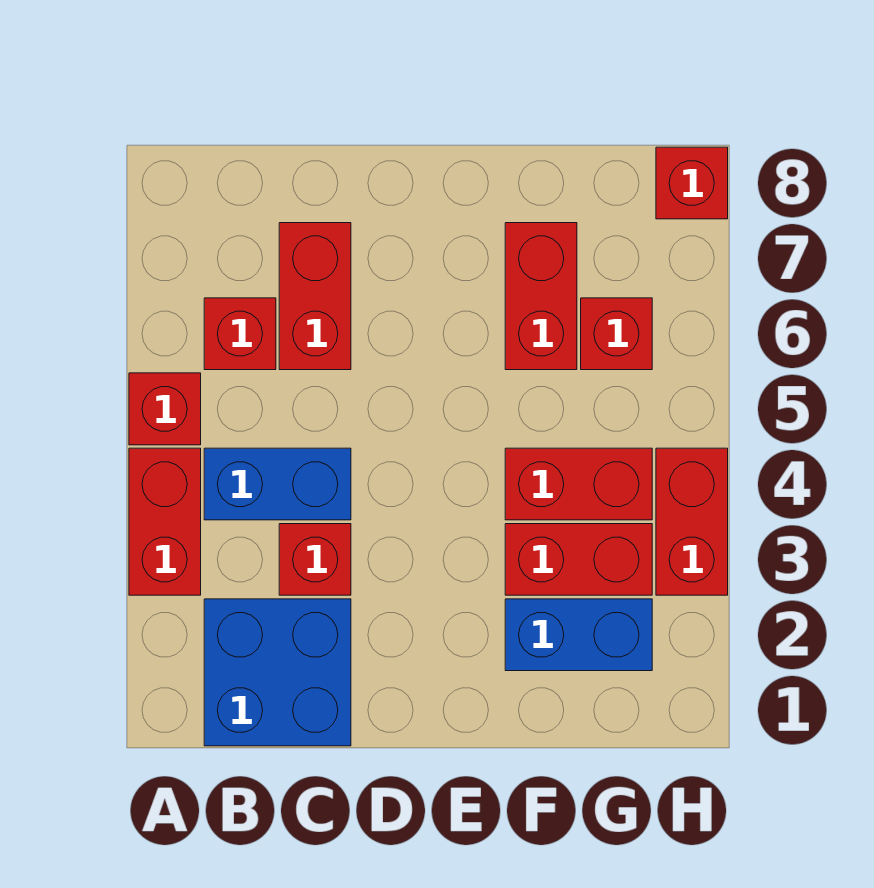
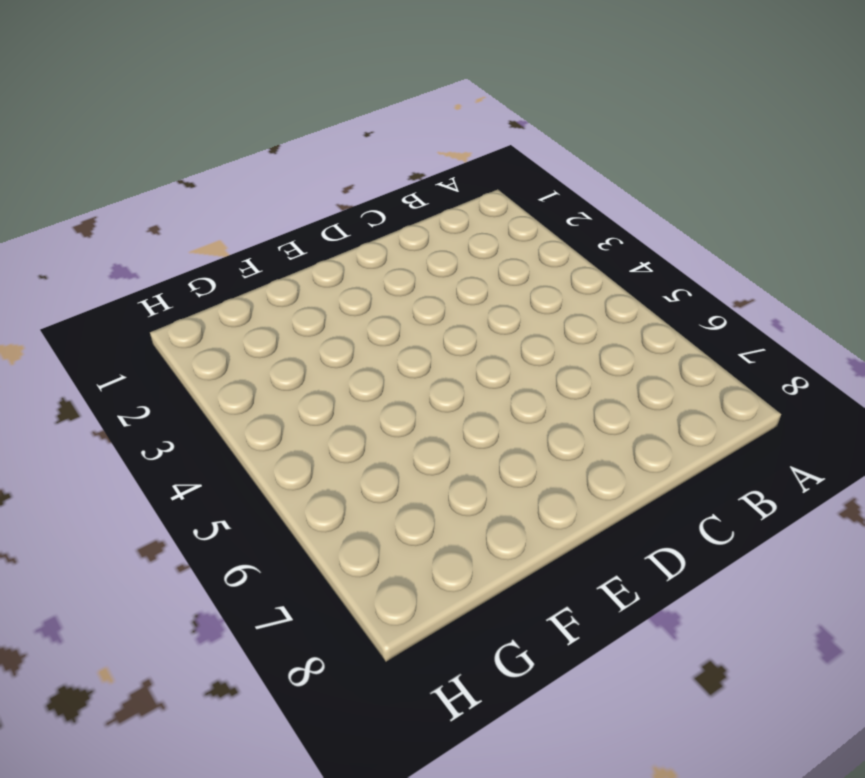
none -> red brick A3:A4 level 1
none -> red brick A5 level 1
none -> blue brick B1:C2 level 1

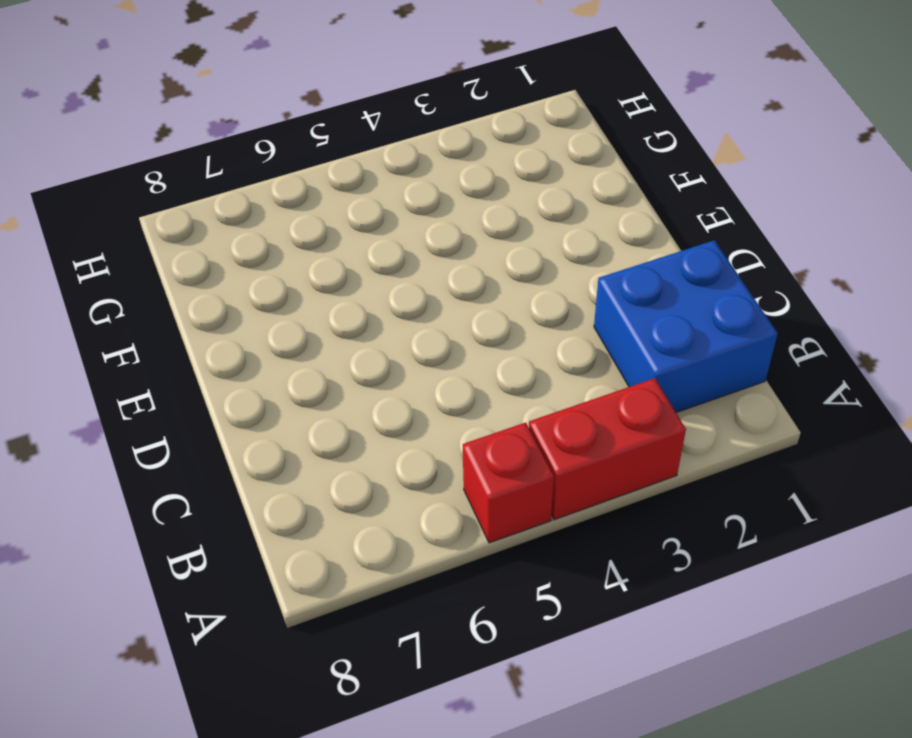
none -> blue brick B4:C4 level 1
none -> red brick B6 level 1
none -> red brick C3 level 1

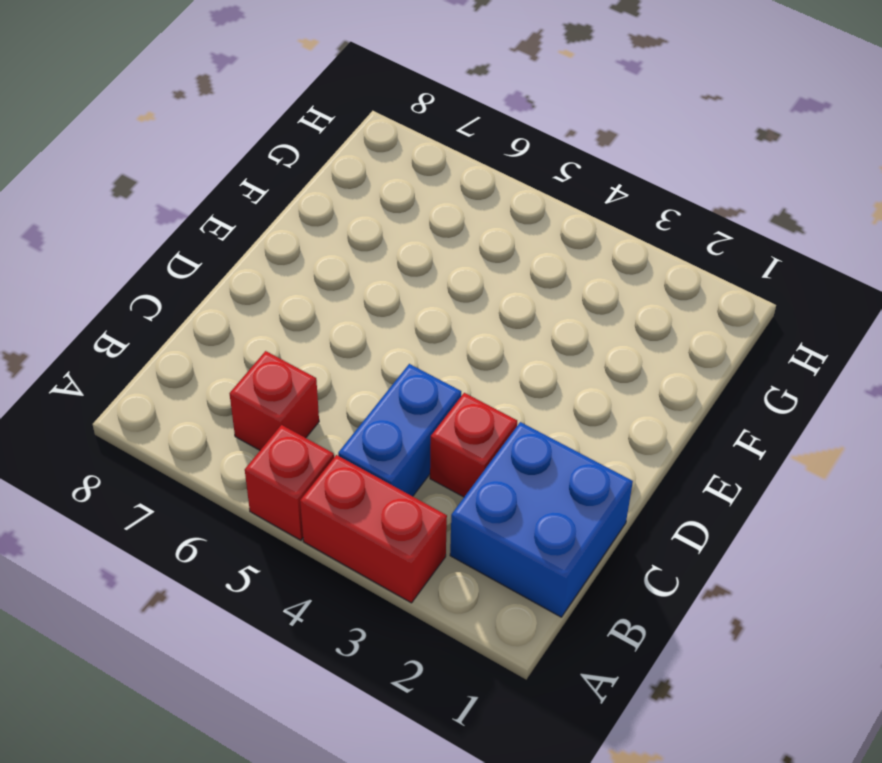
none -> red brick C6:C7 level 1
none -> blue brick F2:G2 level 1
none -> red brick F3:G3 level 1

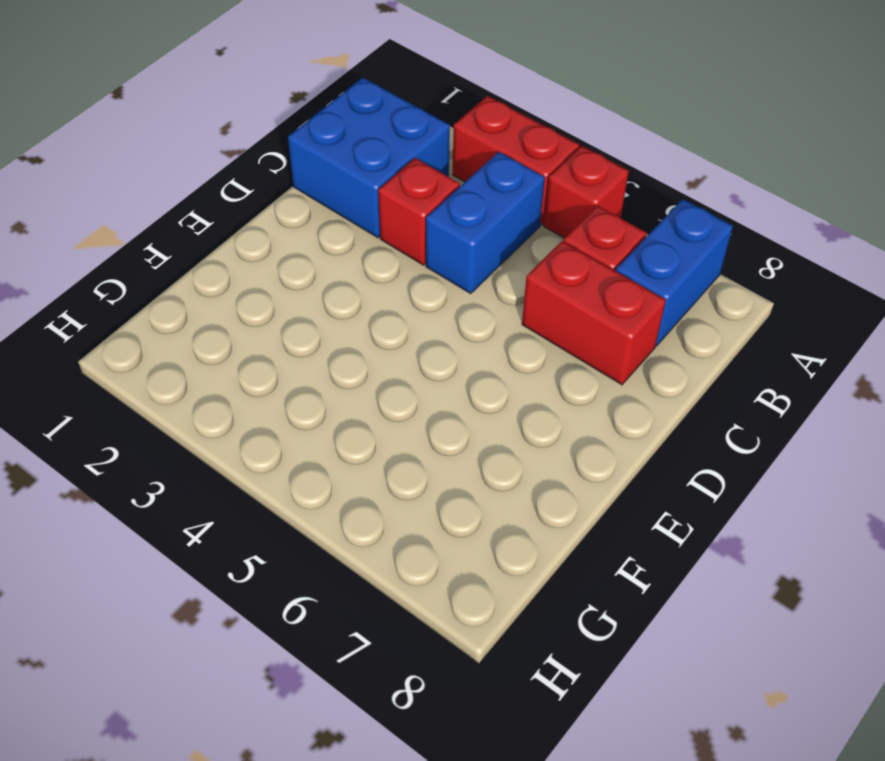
blue brick A7:B7 level 1 -> blue brick F2:G2 level 1
none -> red brick F3:G3 level 1
none -> red brick F4:G4 level 1
none -> red brick F6:F7 level 1

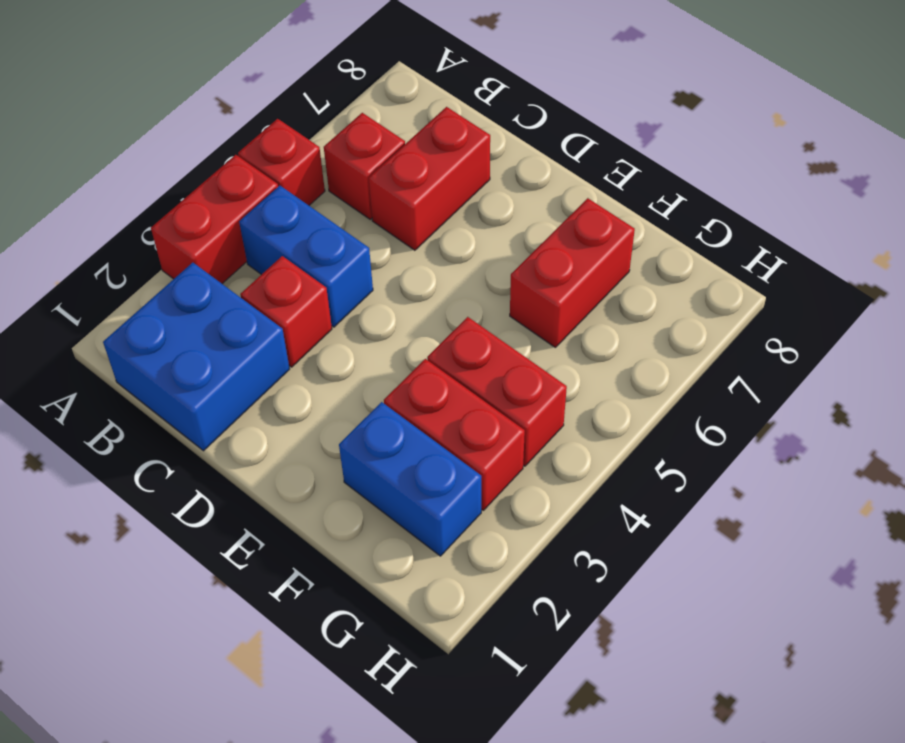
none -> red brick G6 level 1
none -> red brick H3:H4 level 1
none -> red brick H8 level 1

